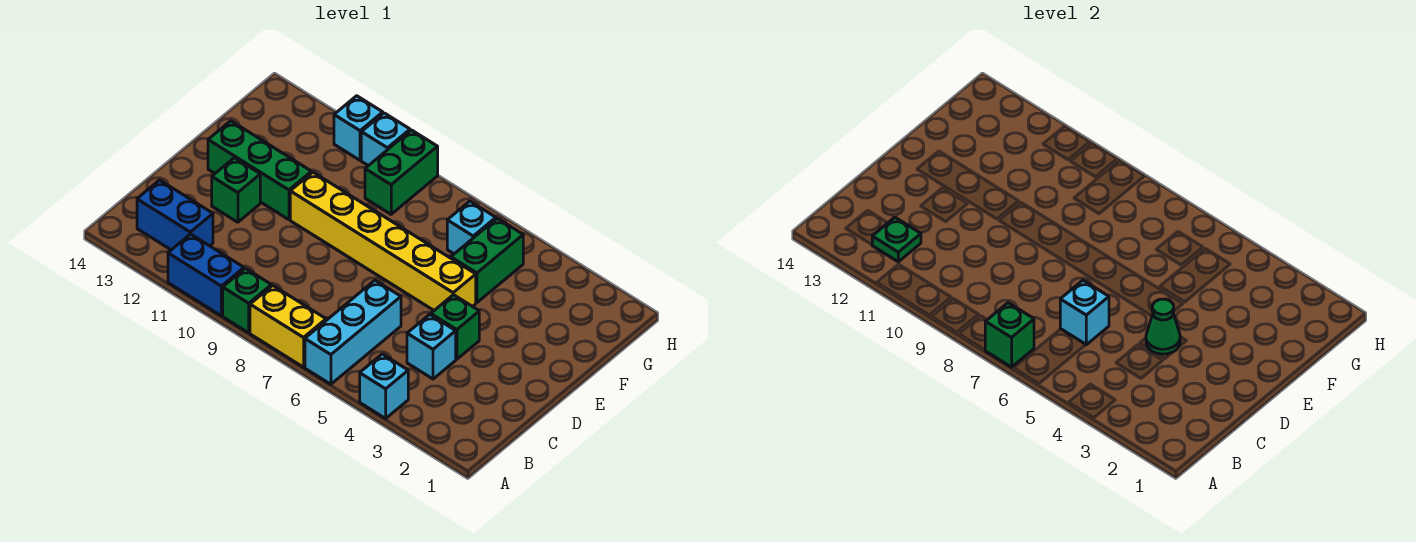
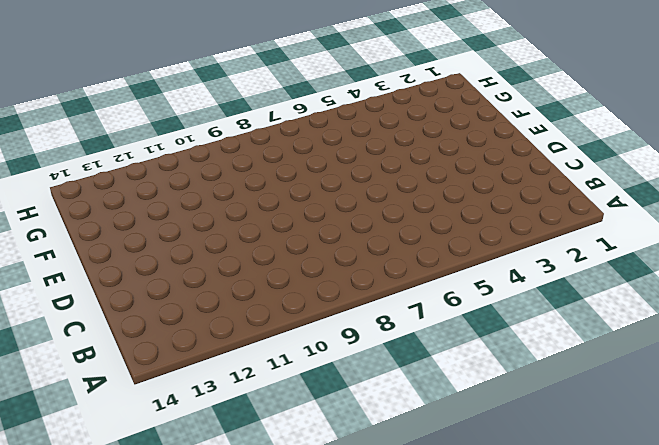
none -> cyan brick A4 level 1
none -> cyan brick A6:C6 level 1
none -> yellow brick A7:A8 level 1

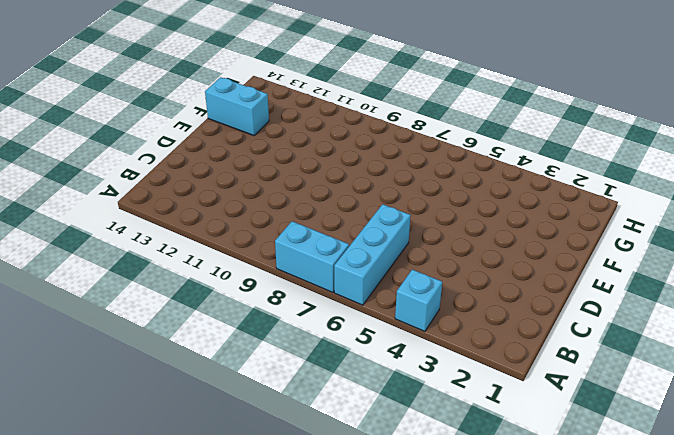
cyan brick A7:A8 level 1 -> yellow brick A7:A8 level 1
cyan brick F13:F14 level 1 -> none
none -> green brick A9 level 1
none -> blue brick A10:A11 level 1
none -> blue brick B12:B13 level 1

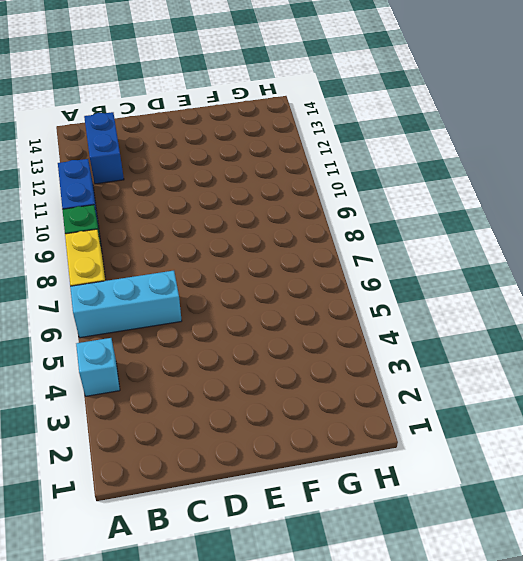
none -> cyan brick C4 level 1
none -> green brick D4 level 1
none -> green brick D12 level 1

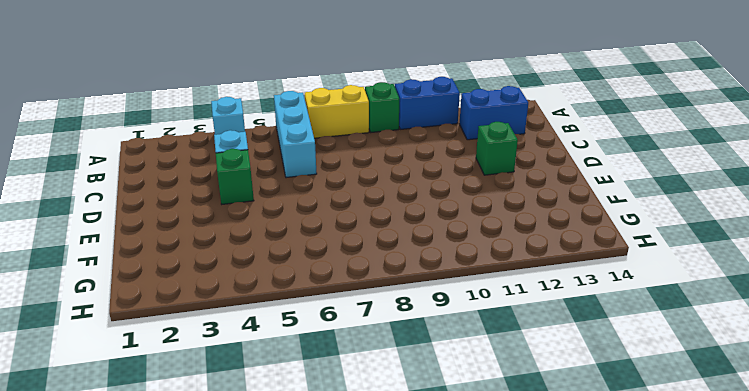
none -> yellow brick E5:E10 level 1
none -> green brick E11:E13 level 1
none -> green brick F5:G5 level 1

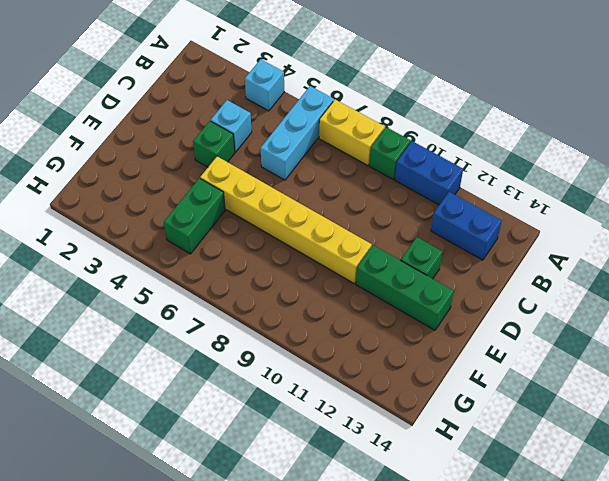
none -> cyan brick G6 level 1
none -> green brick G9:H9 level 1
none -> cyan brick H10 level 1

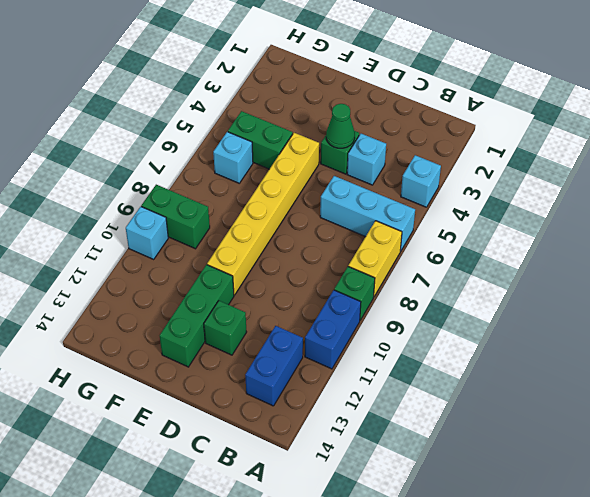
none -> cyan brick H11 level 1
none -> green brick A7 level 2
none -> green plate B12 level 2

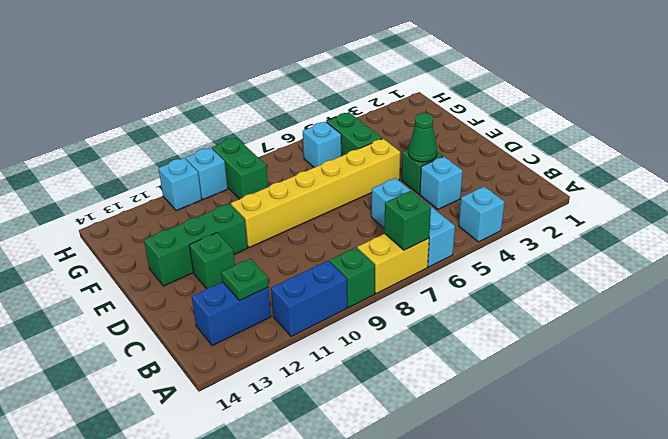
none -> cyan brick C6 level 2

